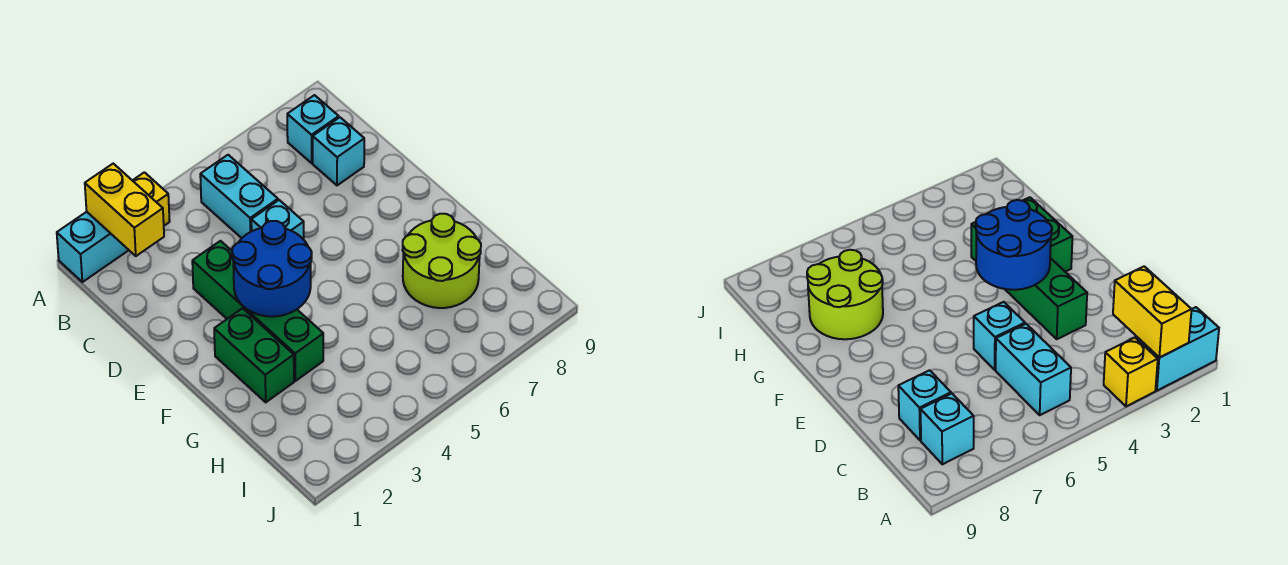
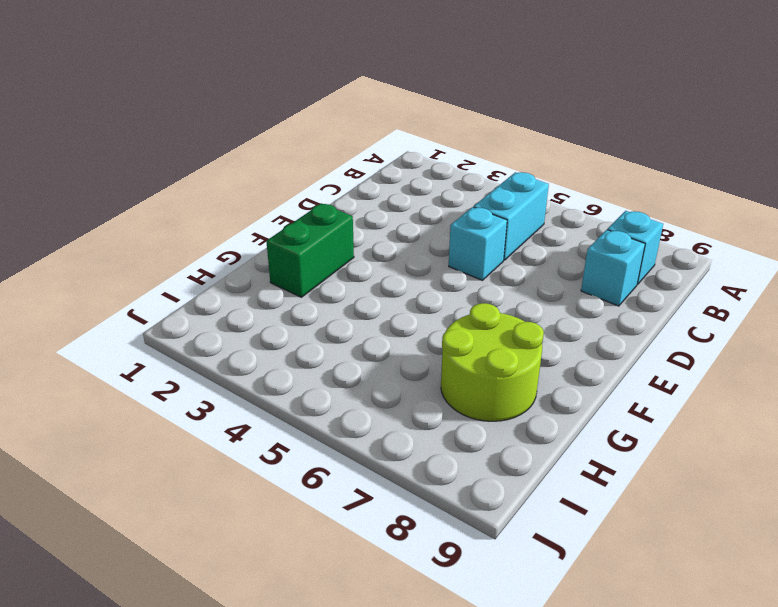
none -> cyan brick A1:A2 level 1
none -> yellow brick A3 level 1

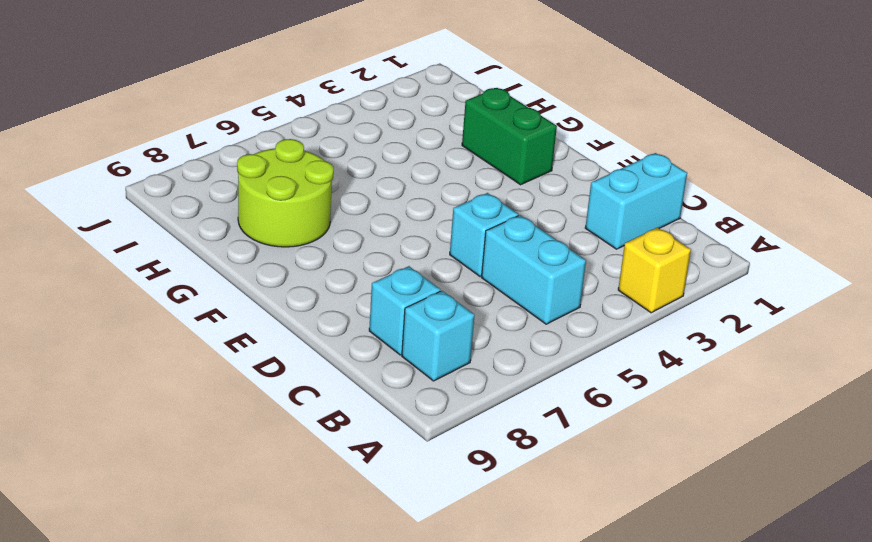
cyan brick C1:C2 level 1 -> cyan brick A1:A2 level 1
none -> green brick D3:G3 level 1
none -> yellow brick A2:B2 level 2

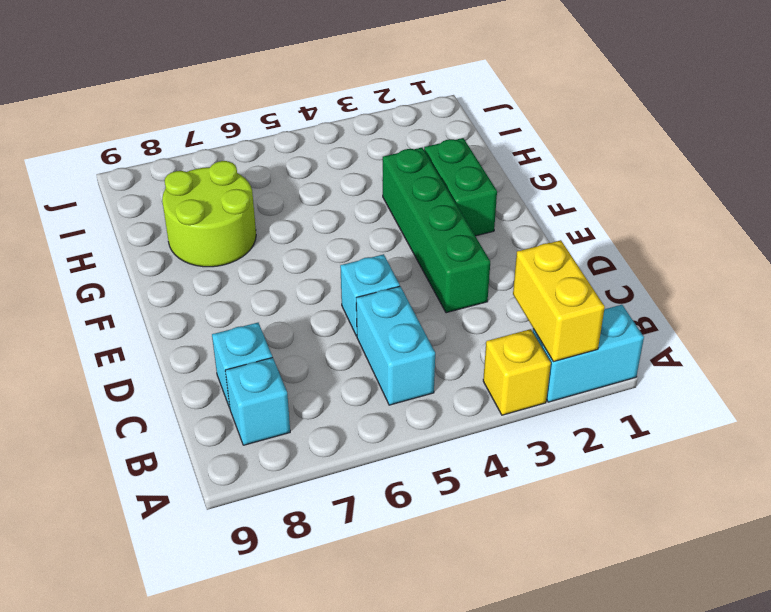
none -> blue round brick E3:F4 level 2

